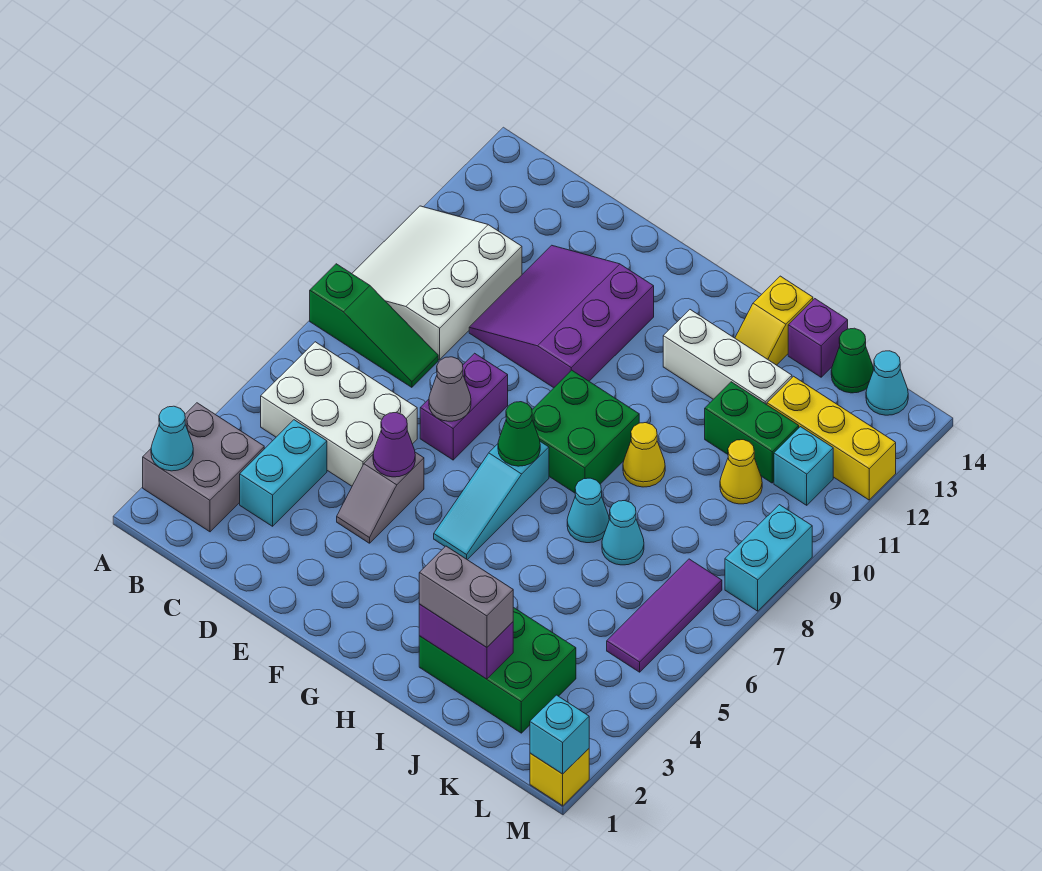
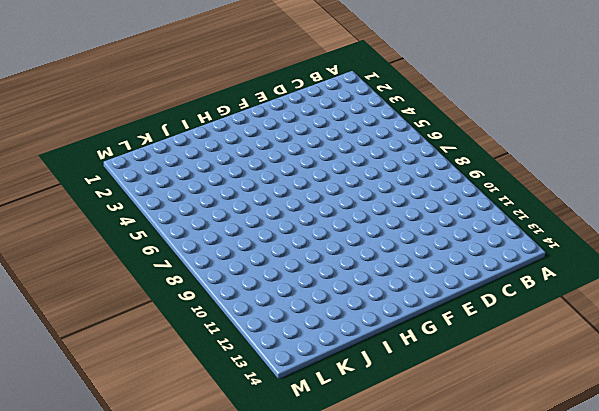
none -> grey brick A2:B3 level 1
none -> green slope A8:C8 level 1 top A
none -> white slope A9:C11 level 1 top C
none -> white brick B5:D6 level 1

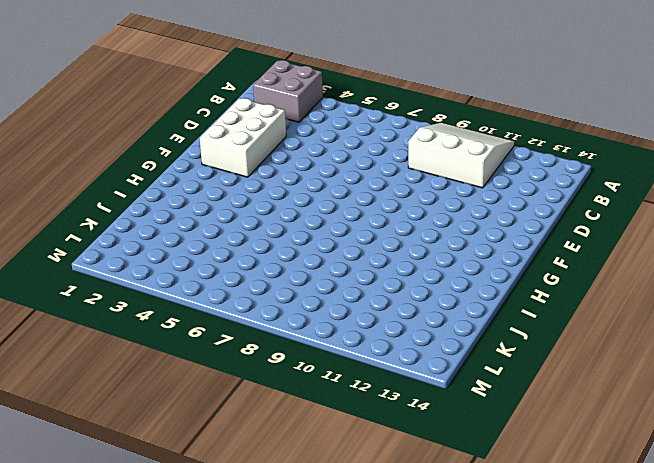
white brick D2:F3 level 1 -> white brick B5:D6 level 1
none -> green slope A8:C8 level 1 top A
none -> cyan brick C3:C4 level 1
none -> purple slope D10:F12 level 1 top F
none -> grey slope E4:E5 level 1 top 5

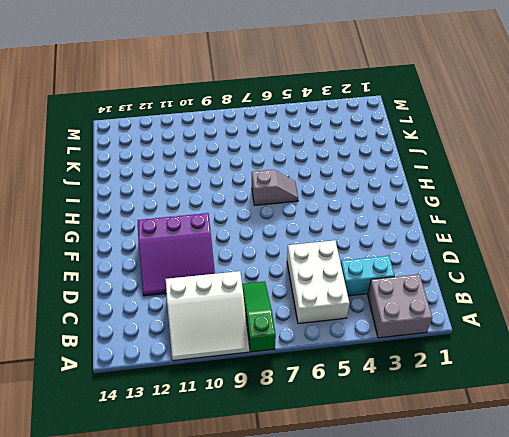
grey slope H6:H7 level 1 top 7 -> grey slope E4:E5 level 1 top 5
none -> purple brick E7:E8 level 1
none -> cyan slope G5:G7 level 1 top 7
none -> green brick G8:H9 level 1
none -> white brick H12:J12 level 1

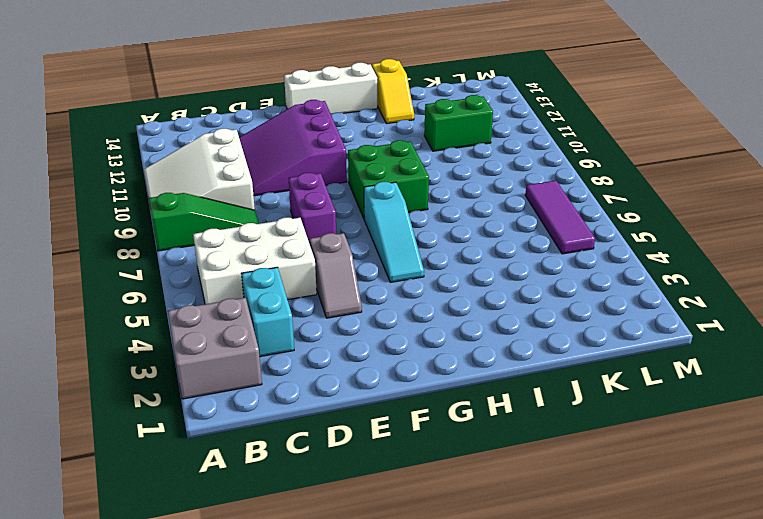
white brick F14:H14 level 1 -> white brick H12:J12 level 1
none -> green brick I2:K3 level 1
none -> cyan cone I7 level 1
none -> yellow cone I9 level 1
none -> cyan cone J7 level 1

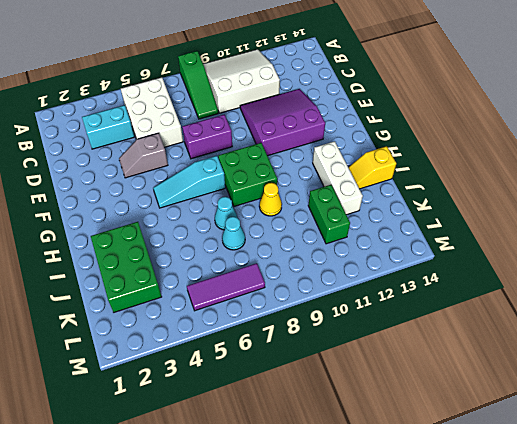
none -> grey brick A2:B3 level 1
none -> purple brick J14 level 1
none -> yellow cone K10 level 1
none -> yellow brick K12:M12 level 1

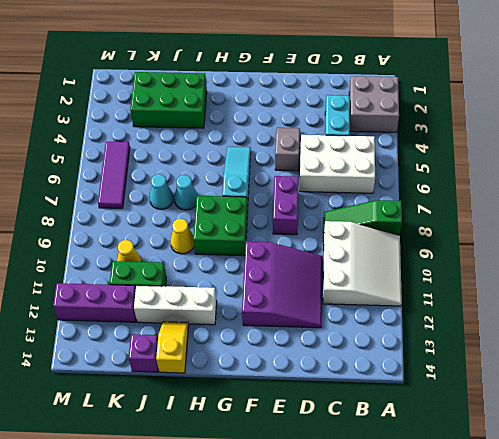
purple brick K12:M12 level 1 -> yellow brick K12:M12 level 1
none -> green cone K14 level 1
none -> cyan brick L11 level 1
none -> cyan cone L14 level 1
none -> yellow brick M1 level 1

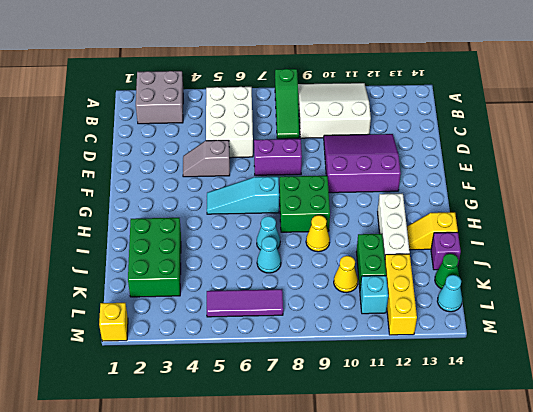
none -> cyan brick C3:C4 level 1
none -> cyan brick M8:M9 level 1
none -> cyan cone A2 level 2
none -> purple cone E5 level 2

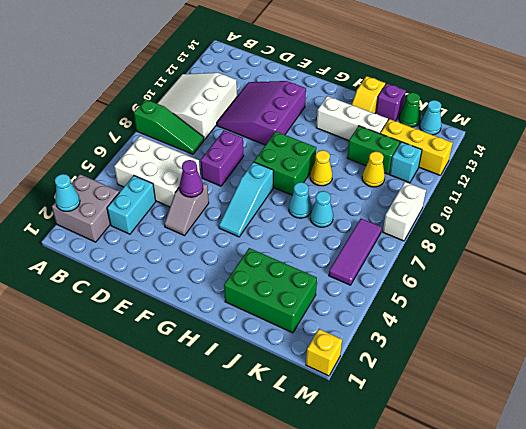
white brick M8:M9 level 1 -> cyan brick M8:M9 level 1
none -> grey cone E7 level 2
none -> green cone G7 level 2
none -> purple brick I2:J2 level 2
none -> cyan brick M1 level 2

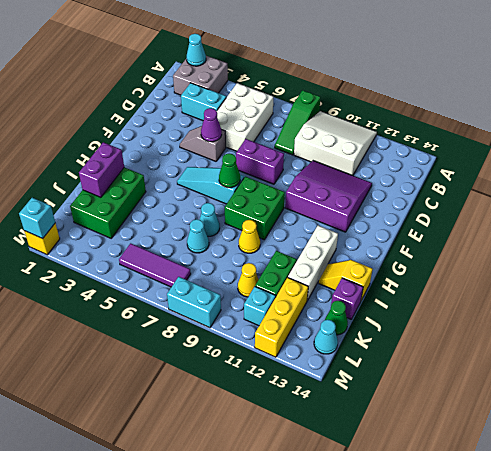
none -> grey cone E7 level 2
none -> grey brick I2:J2 level 3

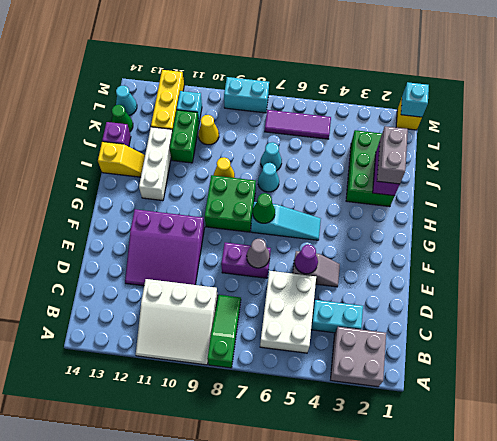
none -> cyan cone A2 level 2

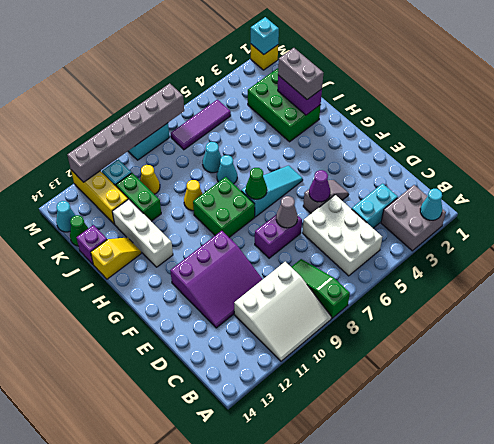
grey brick M7:M12 level 2 -> none

